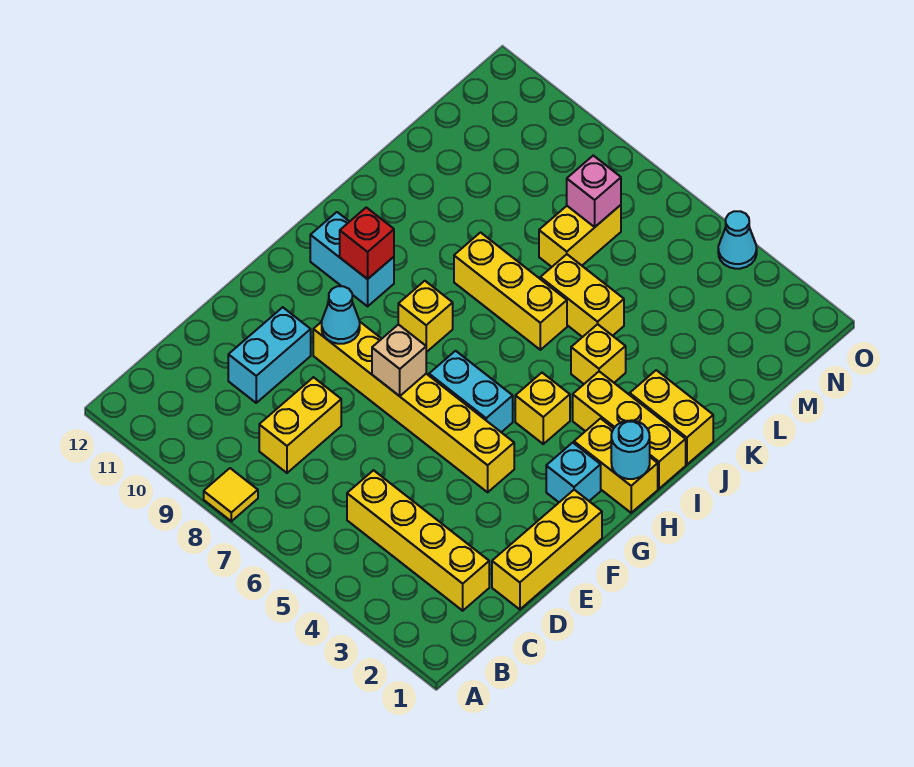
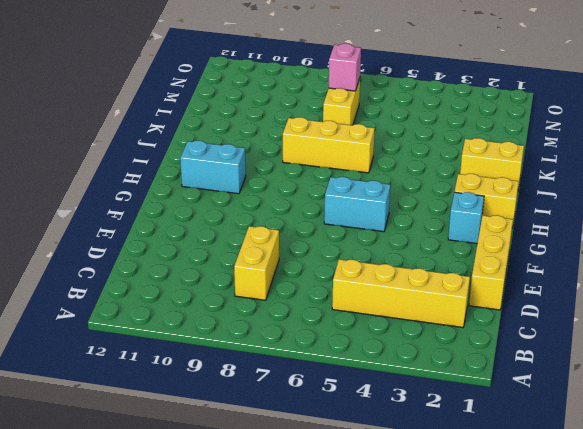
none -> yellow tile A8 level 1
none -> cyan brick D10:E10 level 1
none -> yellow brick F4:F9 level 1

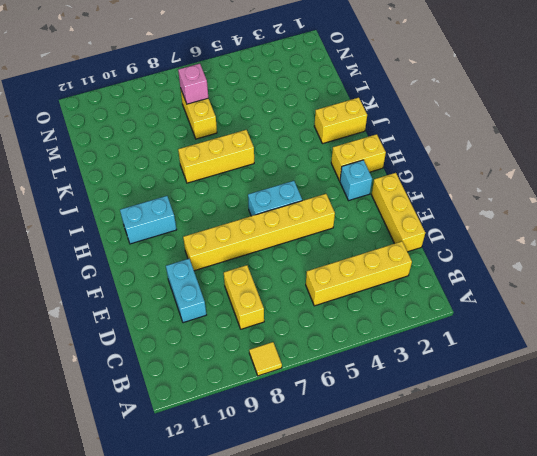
none -> yellow brick H4 level 1
none -> yellow brick H8 level 1
none -> yellow brick I1:I3 level 1

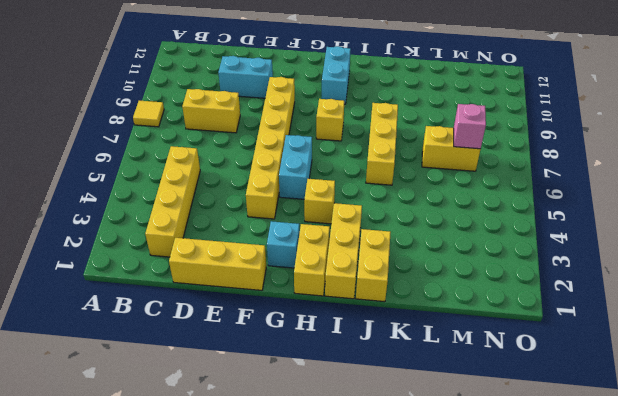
none -> yellow brick J4 level 1
none -> yellow brick K5:K6 level 1
none -> cyan cone O4 level 1

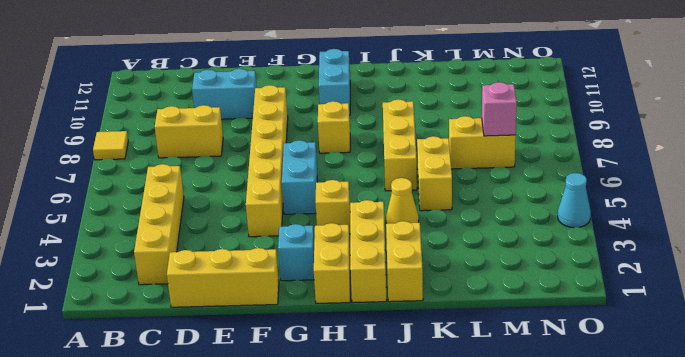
yellow cone J4 level 1 -> yellow brick J4 level 1
none -> tan brick F7 level 2
none -> cyan cone F9 level 2
none -> cyan round brick H1 level 2

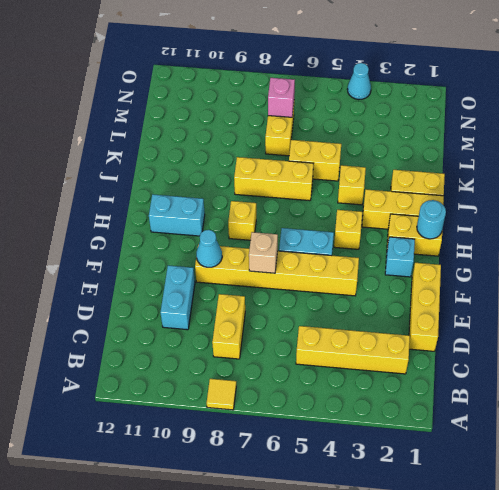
none -> red brick H10 level 2

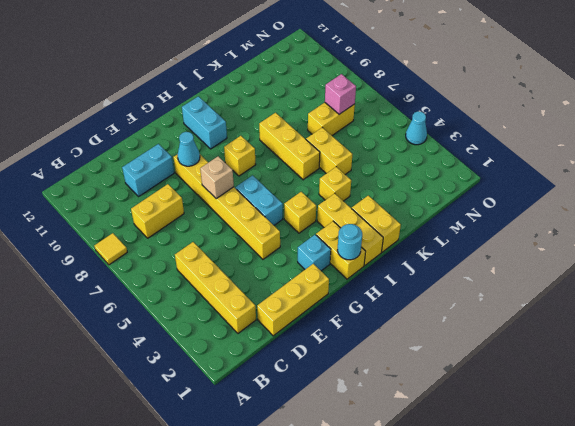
none -> red brick H10 level 2

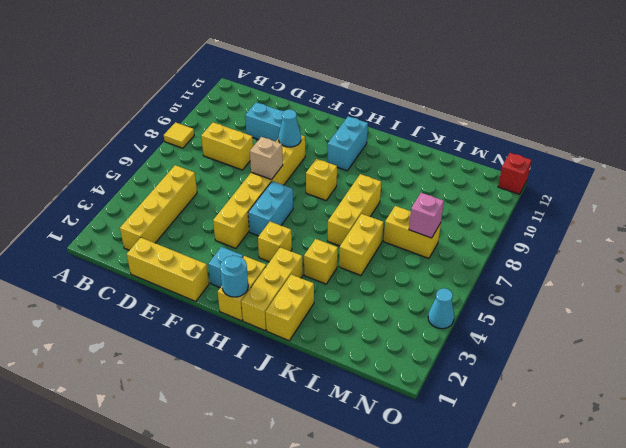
red brick O12 level 1 -> red brick H10 level 2

